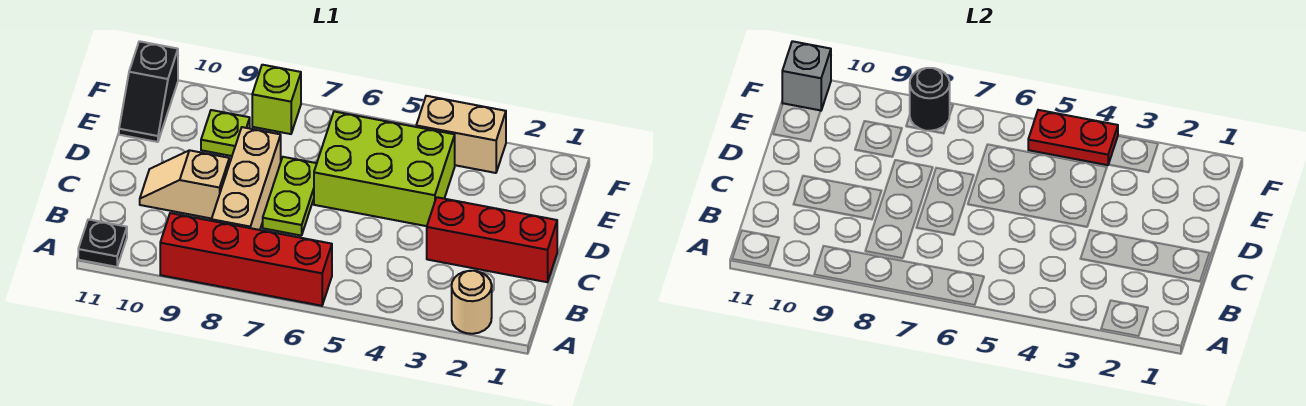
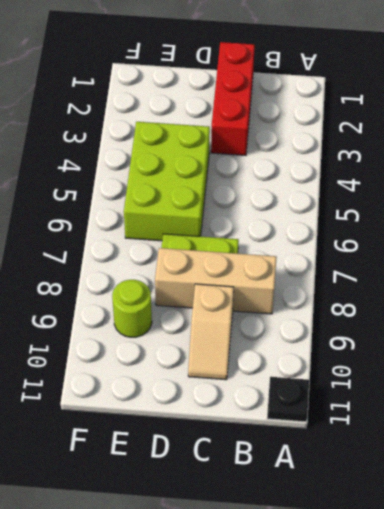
lime round brick E9 level 1 -> lime plate E9 level 1
none -> tan round brick A2 level 1
none -> red brick A6:A9 level 1
none -> black slope E11:F11 level 1 top F

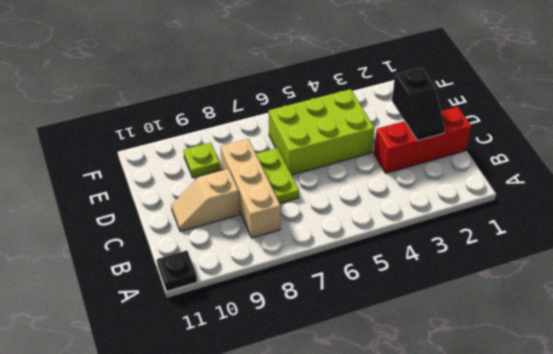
black slope C2:D2 level 2 top D -> black slope E11:F11 level 1 top F
none -> tan round brick A2 level 1
none -> red brick A6:A9 level 1
none -> tan brick F3:F4 level 1

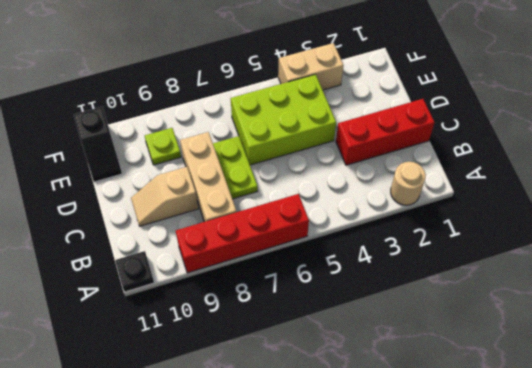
none -> lime brick F8 level 1
none -> red plate F4:F5 level 2
none -> black round brick F8 level 2

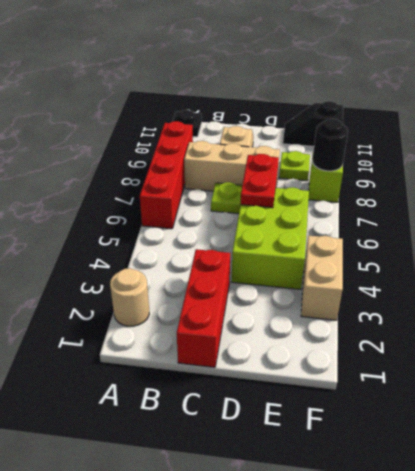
red plate D6:D7 level 2 -> red plate F4:F5 level 2
none -> grey brick F11 level 2

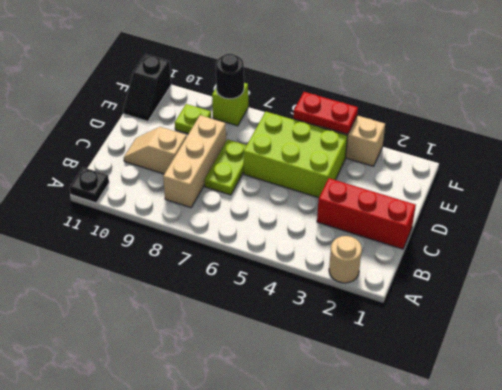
none -> red brick A6:A9 level 1
none -> grey brick F11 level 2

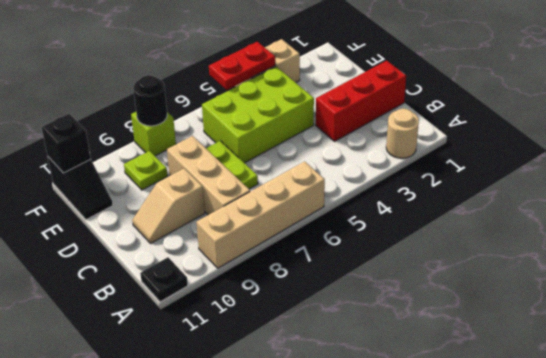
tan brick A6:A9 level 1 -> red brick A6:A9 level 1
black brick F11 level 2 -> grey brick F11 level 2

